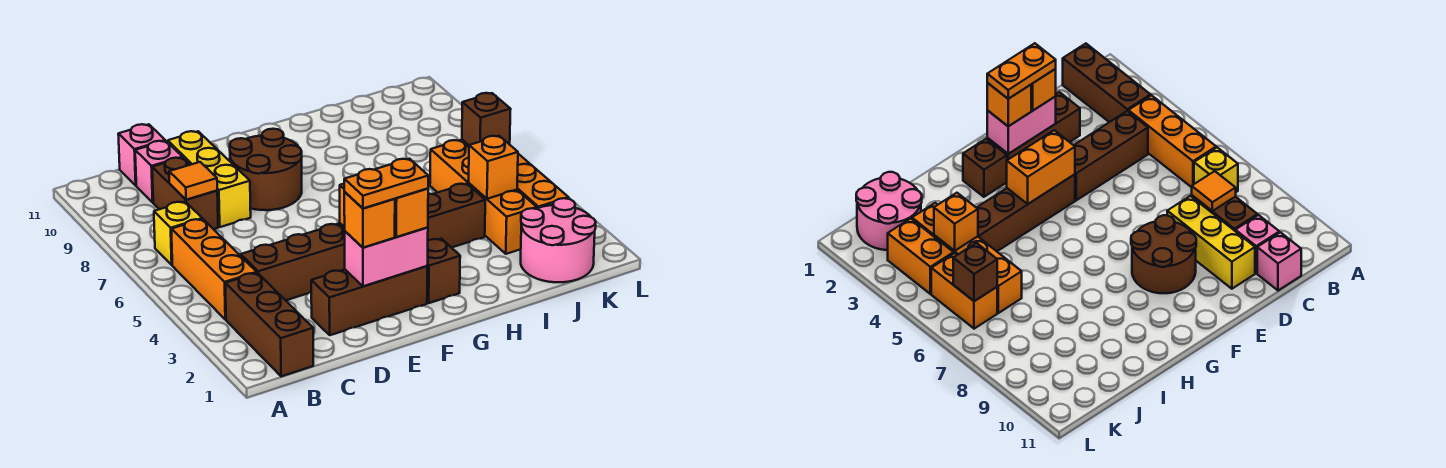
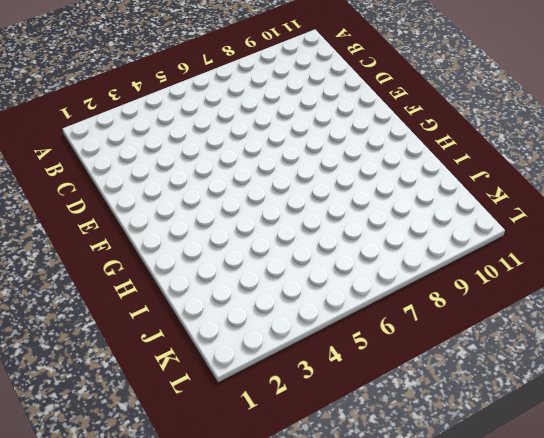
none -> brown brick B1:B3 level 1
none -> orange brick B4:B6 level 1
none -> yellow brick B7 level 1

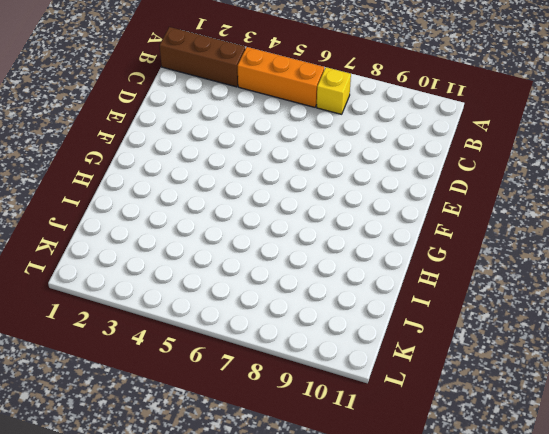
none -> brown brick C4:E4 level 1
none -> brown brick C8:C9 level 1
none -> pink brick C10 level 1

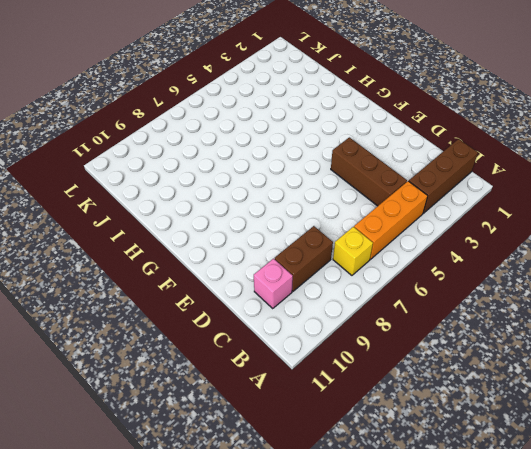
none -> pink brick C11 level 1
none -> brown brick D2:F2 level 1
none -> yellow brick D8:D10 level 1

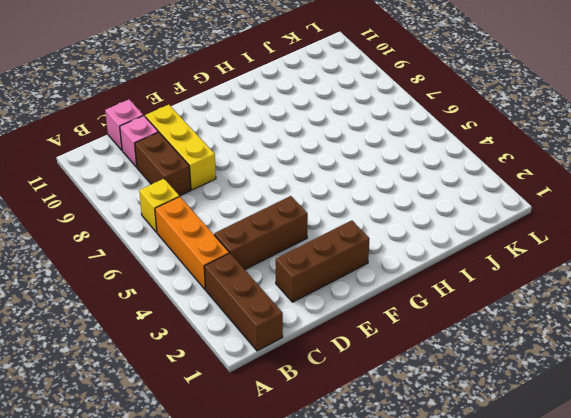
none -> brown round brick E8:F9 level 1
none -> brown brick F4:I4 level 1
none -> brown brick G2 level 1

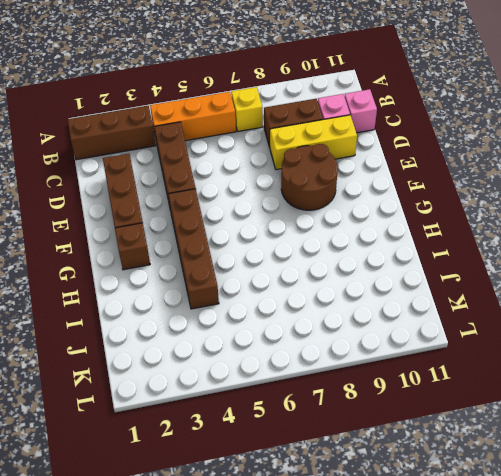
none -> pink round brick J1:K2 level 1
none -> orange brick J3:J6 level 1
none -> orange brick K3:K4 level 1

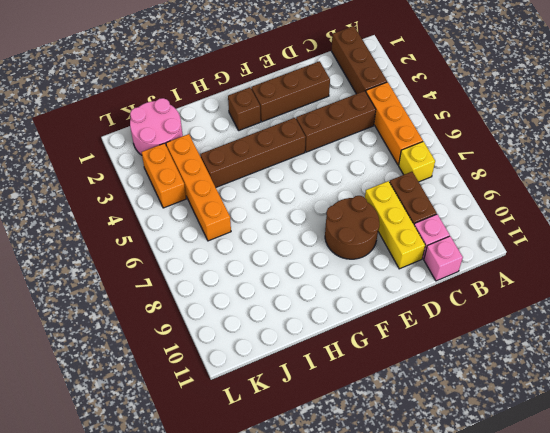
none -> orange brick K5:K6 level 1
none -> orange tile C8 level 2
none -> pink brick E2:F2 level 2

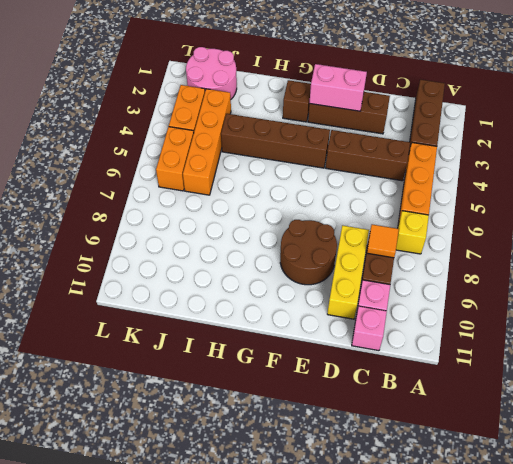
none -> orange brick F4:G4 level 2
none -> orange brick J4 level 2
none -> brown brick K6 level 2

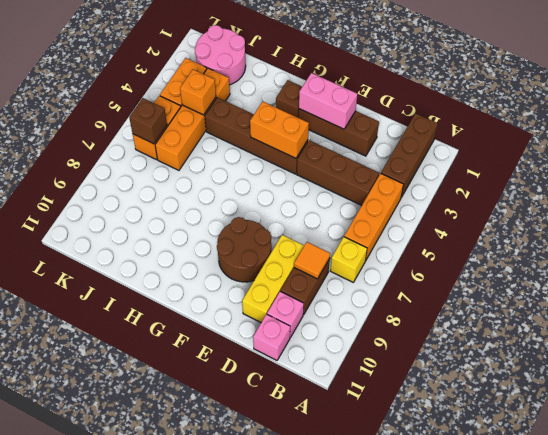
none -> orange brick E2 level 3
none -> orange brick F2 level 3
none -> orange plate E2:F2 level 4

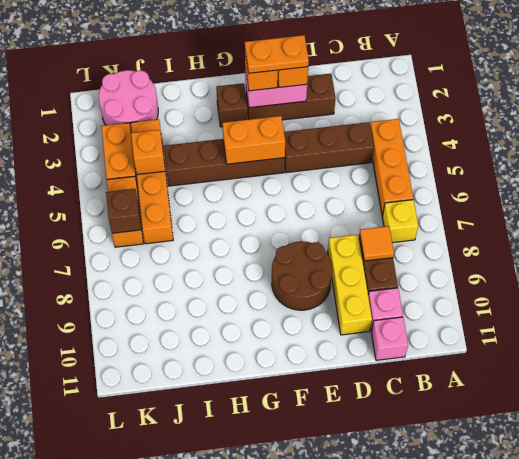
none -> brown brick B1:B3 level 1

